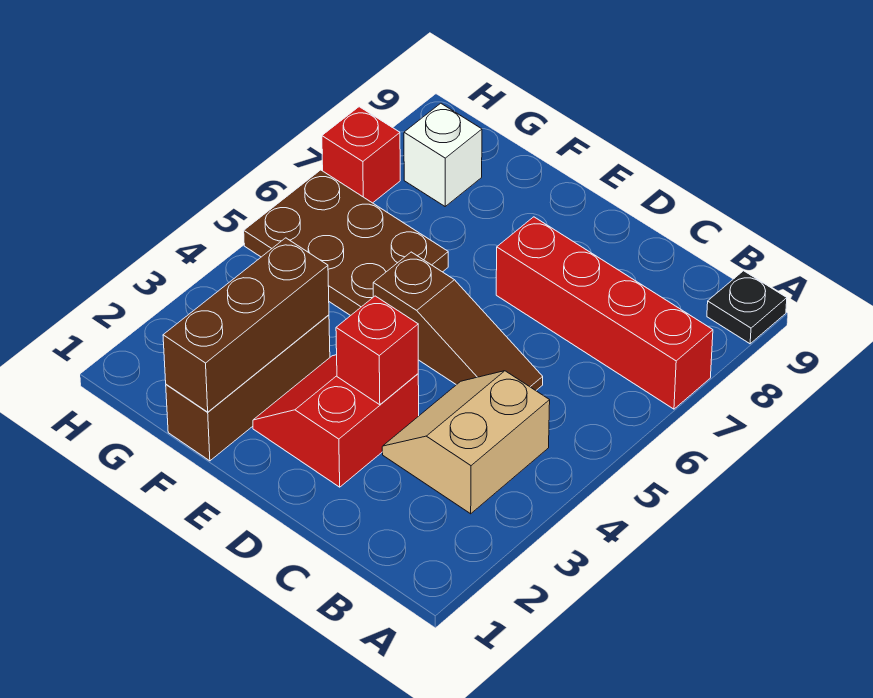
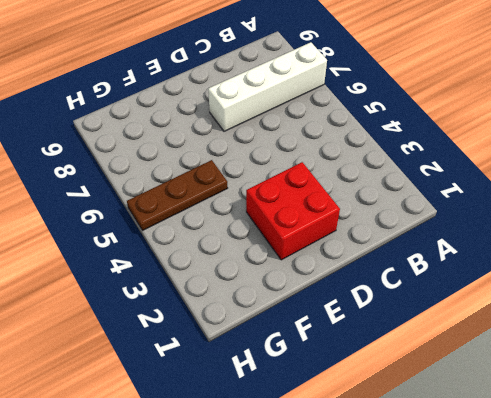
white brick A7:D7 level 1 -> red brick A7:D7 level 1
red brick D2:E3 level 1 -> red slope D2:E3 level 1 top D
brown plate F5:H5 level 1 -> brown plate F5:H6 level 1
none -> black plate A9 level 1
none -> tan slope B3:C4 level 1 top B

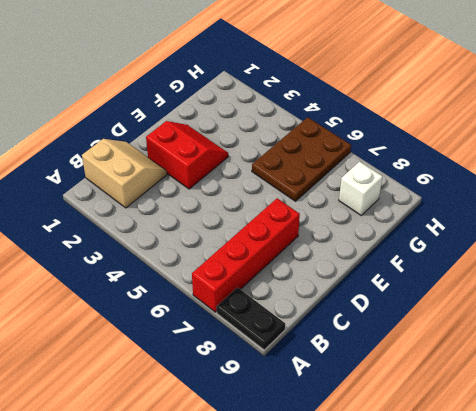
black plate A8:A9 level 1 -> black plate A9 level 1
tan slope B1:C2 level 1 top B -> tan slope B3:C4 level 1 top B
none -> brown slope C5:E5 level 1 top E
none -> brown brick F1:F3 level 1

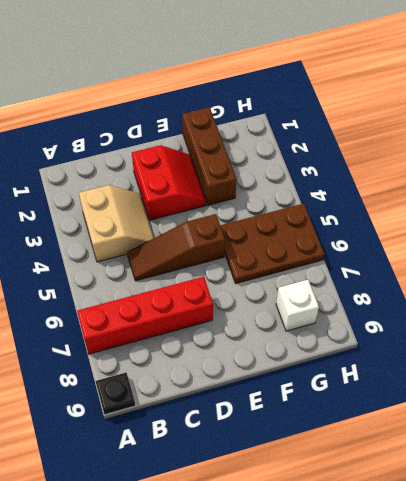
none -> red brick H7 level 1
none -> red brick D3 level 2

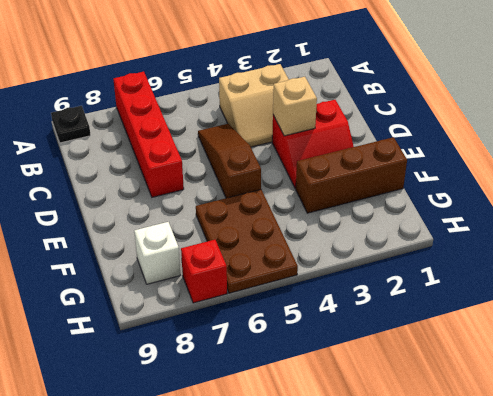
tan brick D3 level 2 -> red brick D3 level 2
none -> brown brick F1:F3 level 2

